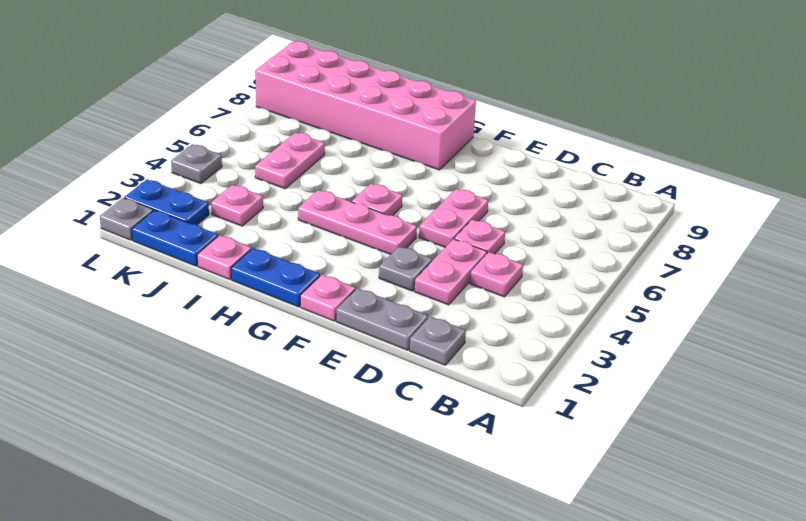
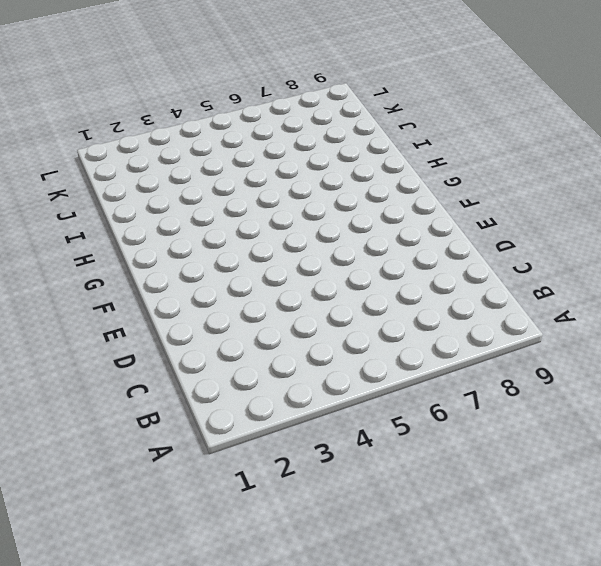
none -> grey plate C1 level 1
none -> pink plate C4 level 1
none -> grey plate D1:E1 level 1

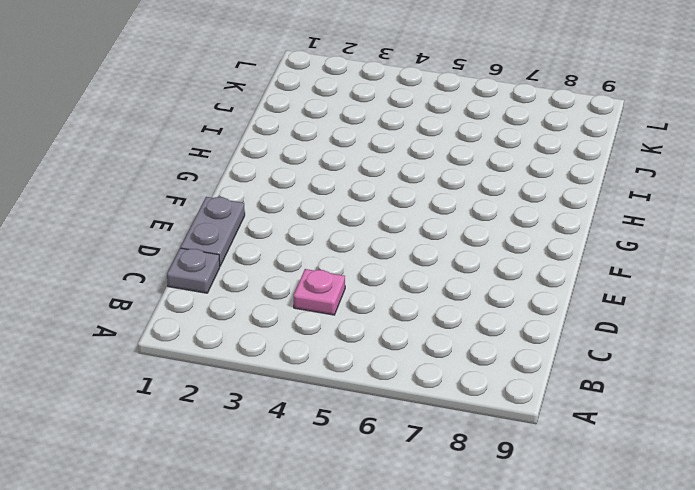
none -> pink plate D3:D4 level 1
none -> pink plate D5 level 1
none -> grey plate E3 level 1

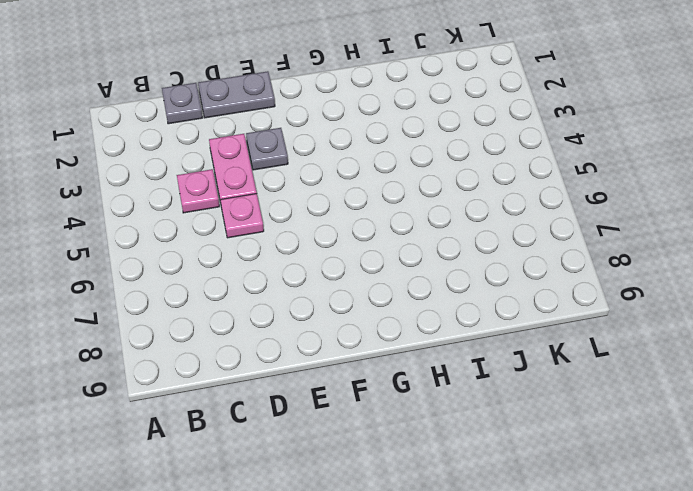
none -> pink plate E5:E6 level 1
none -> pink plate F1 level 1
none -> pink plate F4:H4 level 1

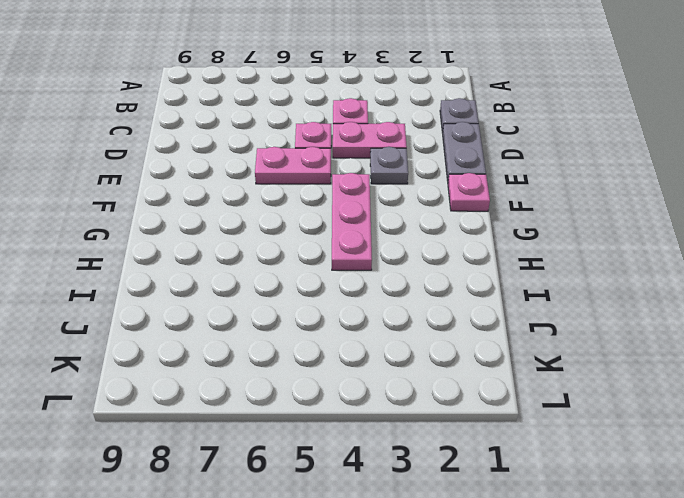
none -> blue plate G1:H1 level 1
none -> pink plate G5 level 1
none -> pink brick G8:L9 level 1

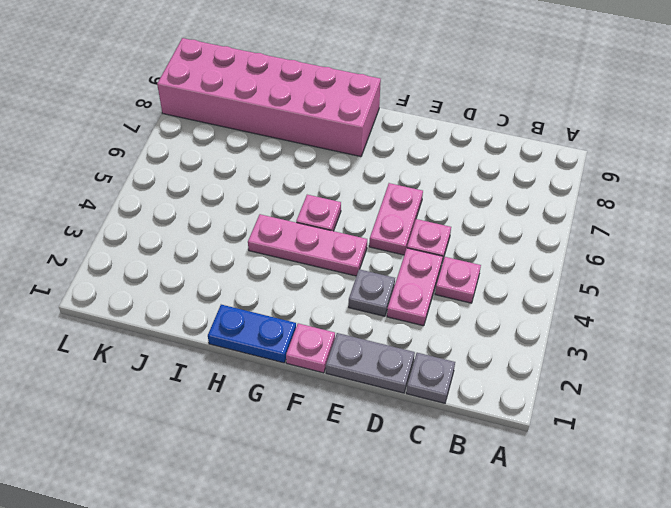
none -> pink plate I1 level 1
none -> blue plate J1:K1 level 1
none -> pink plate J3 level 1

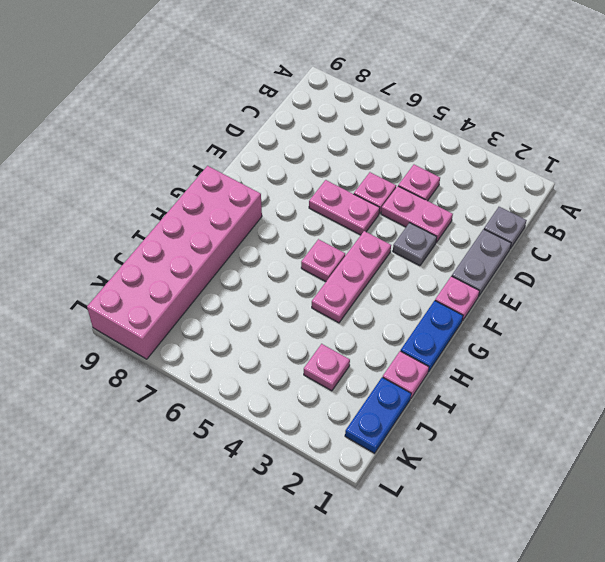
none -> pink plate J5:J6 level 1
none -> blue plate K2:L2 level 1
none -> grey plate L1 level 1

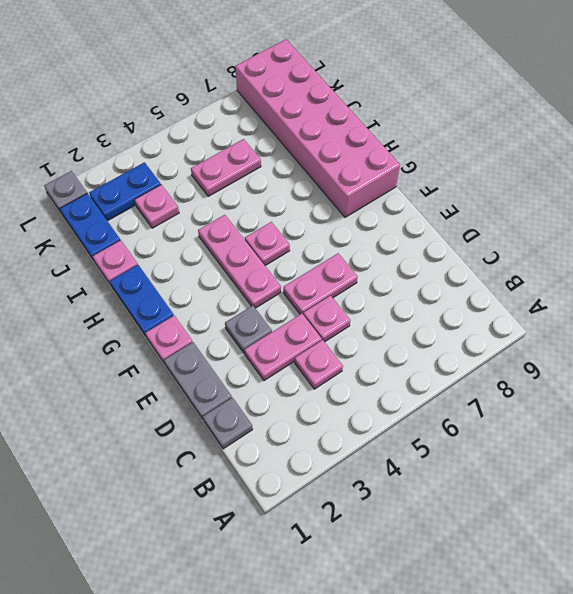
blue plate K2:K3 level 1 -> blue plate K2:L2 level 1
none -> grey plate L4 level 1

